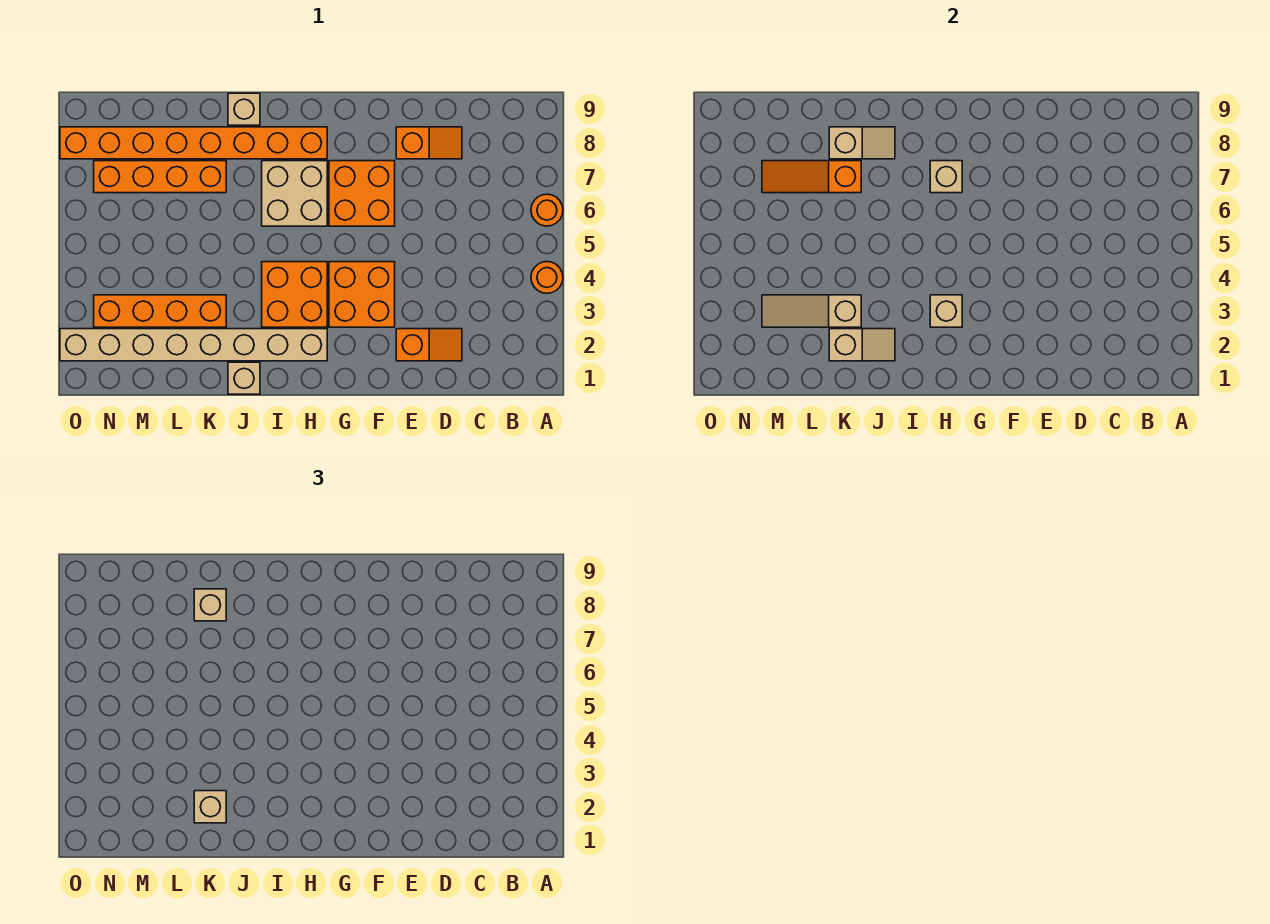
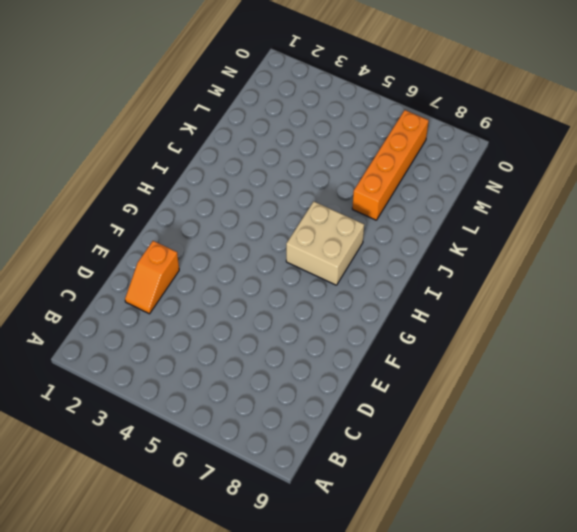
none -> orange round brick A4 level 1
none -> orange round brick A6 level 1
none -> orange slope D8:E8 level 1 top E

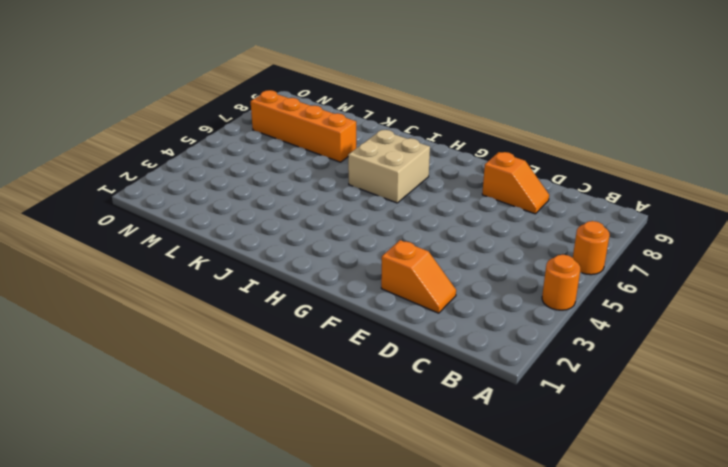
none -> orange brick F3:G4 level 1
none -> orange brick F6:G7 level 1
none -> tan brick H2:O2 level 1

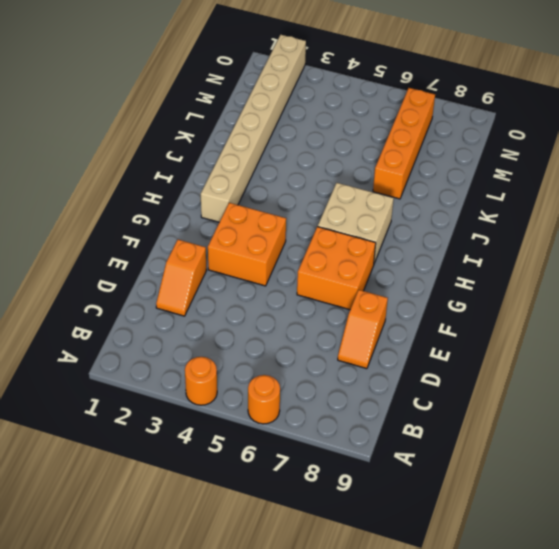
none -> orange brick H3:I4 level 1
none -> orange brick H8:O8 level 1
none -> tan brick J1 level 1

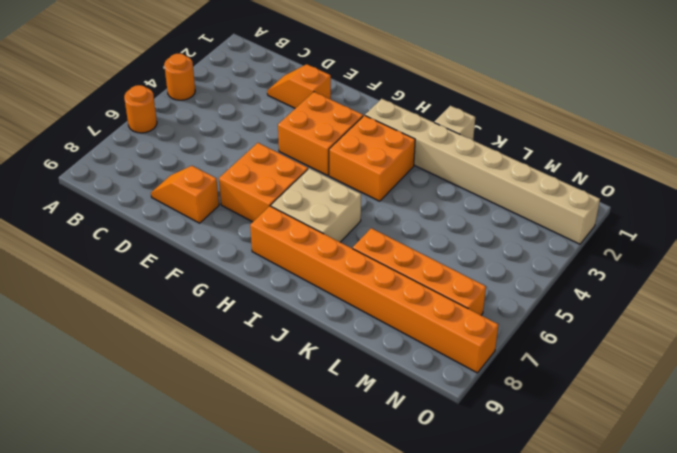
none -> tan brick J9 level 1
none -> orange brick K3:N3 level 1
none -> tan brick H3 level 2

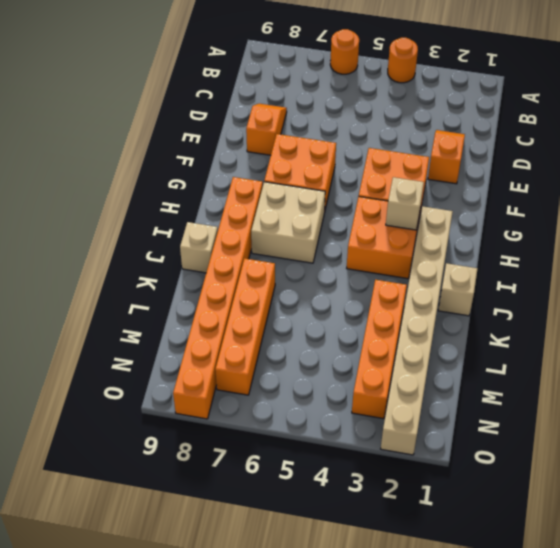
none -> tan brick H7 level 2
none -> tan slope J2:K2 level 2 top K
none -> tan slope J8:K8 level 2 top K

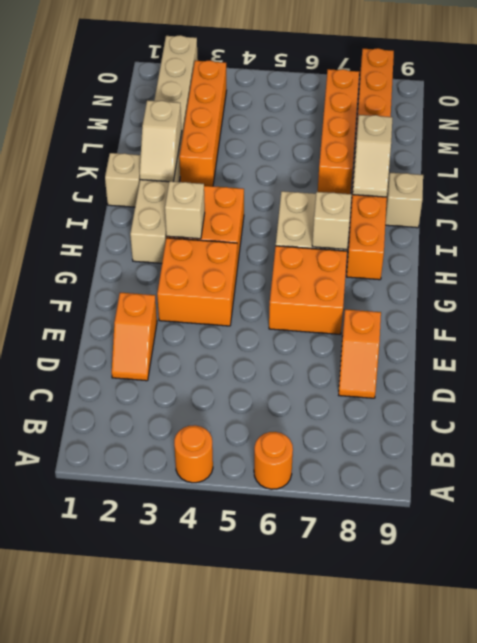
none -> tan slope K3:M3 level 2 top K
none -> orange slope K7:M7 level 2 top K
none -> tan brick K2 level 3

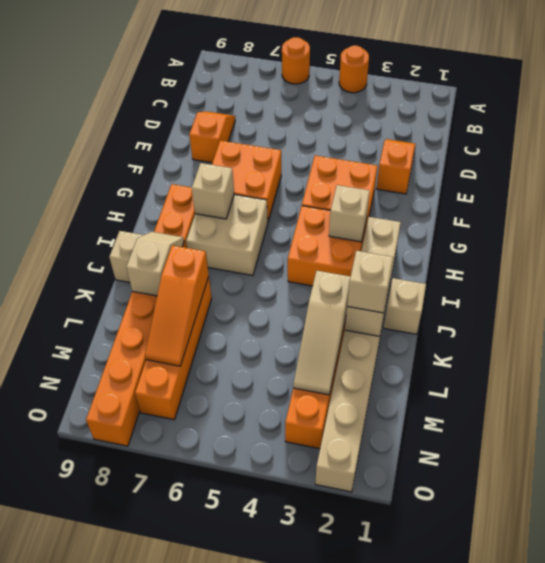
none -> tan brick K8 level 3

